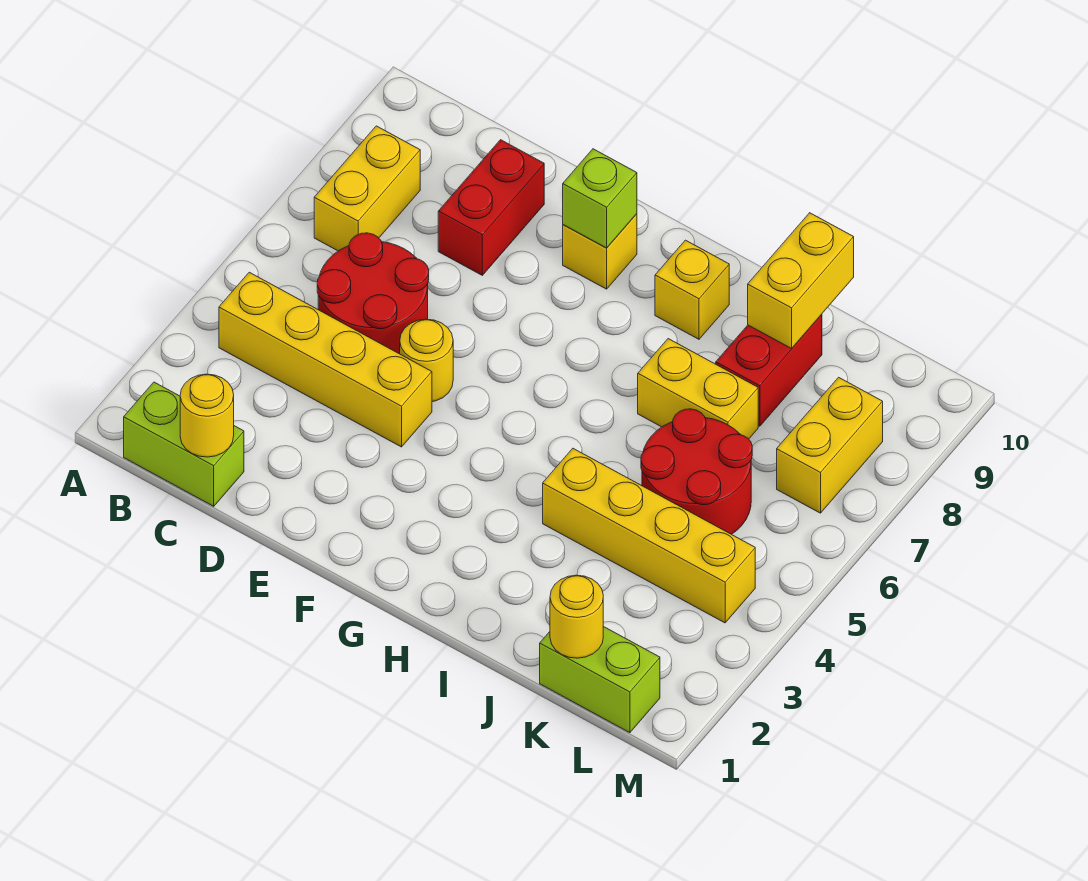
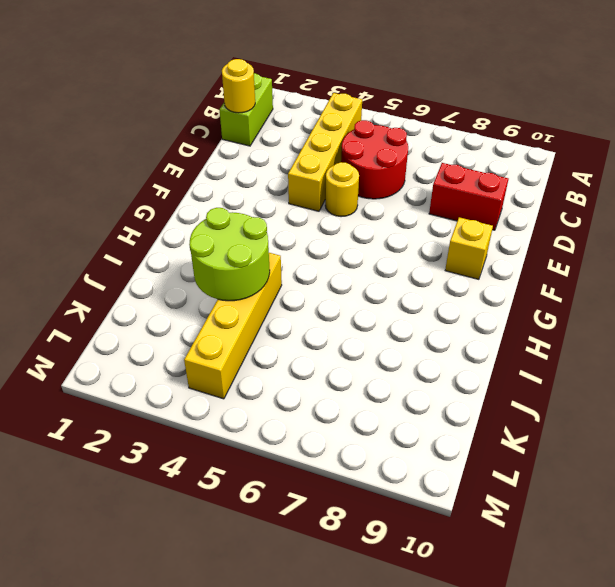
lime round brick I3:J4 level 2 -> none
none -> yellow brick B7:B8 level 1
none -> yellow brick H9 level 1
none -> yellow brick I7:J7 level 1

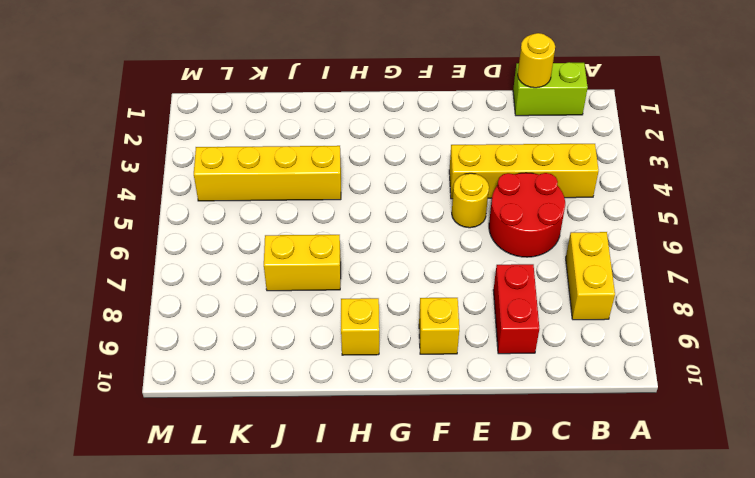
none -> red round brick J5:K6 level 1
none -> red brick J8:J9 level 1
none -> lime brick K1:L1 level 1

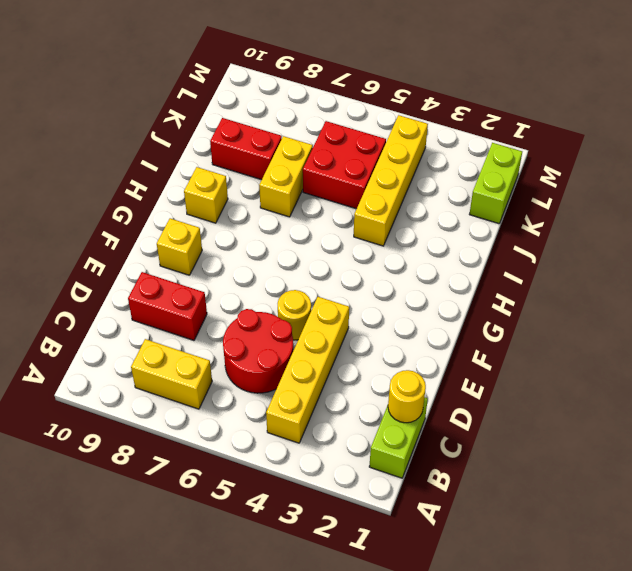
red brick J5:K6 level 1 -> red round brick J5:K6 level 1
none -> yellow brick L7:L8 level 1
none -> lime brick F9 level 2
none -> yellow brick J9:J10 level 2

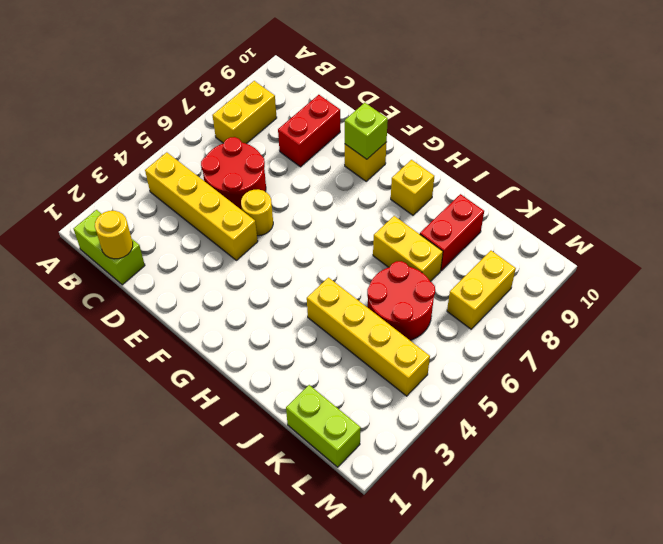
none -> yellow brick J9:J10 level 2
none -> yellow round brick K1 level 2

